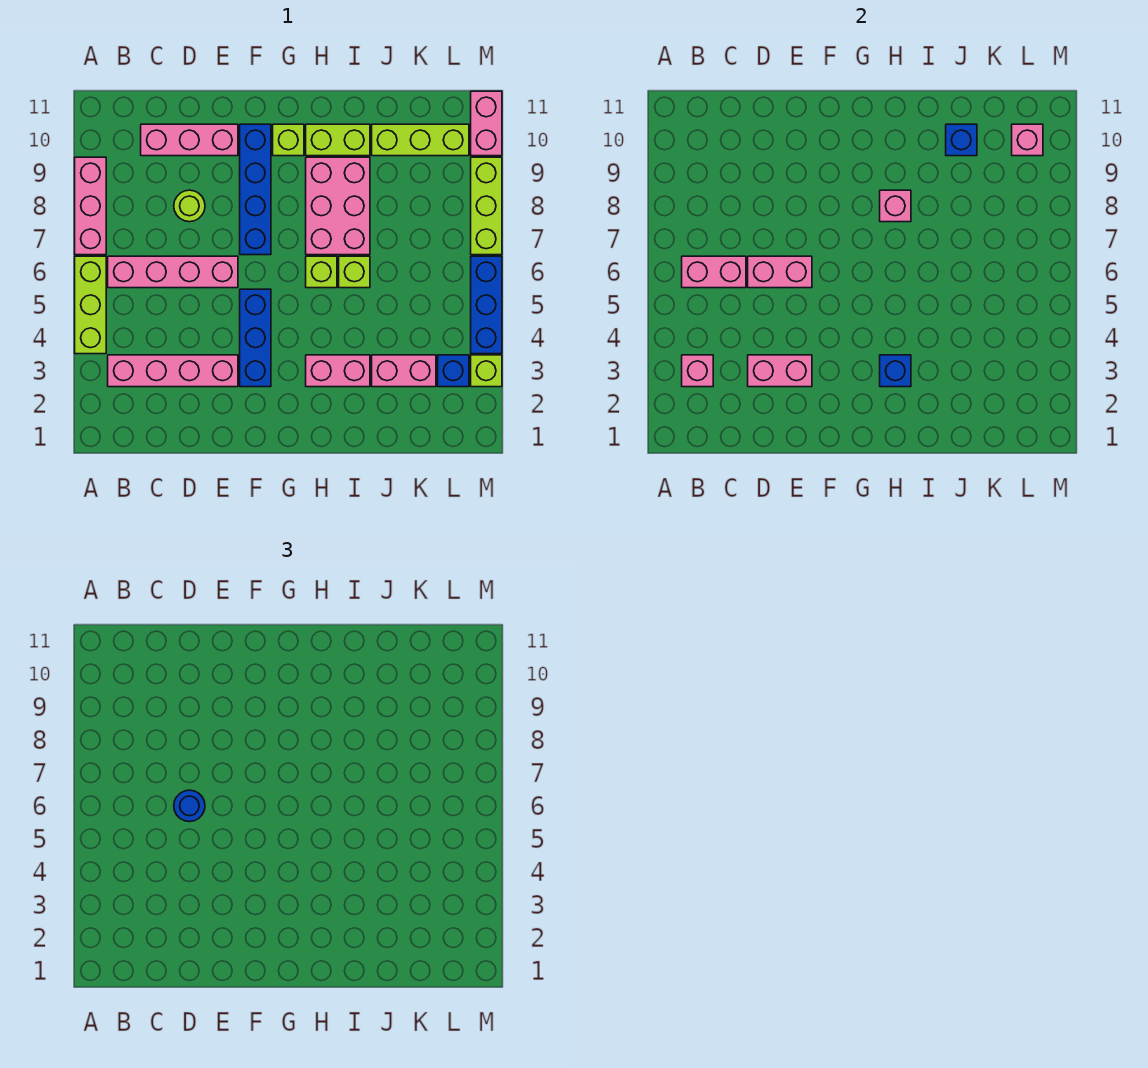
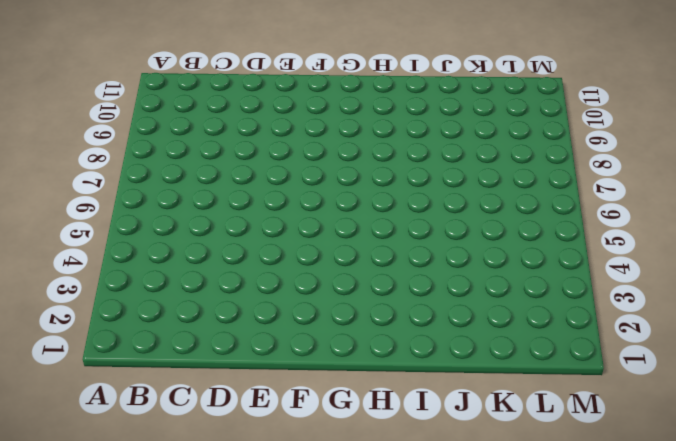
none -> lime brick A4:A6 level 1
none -> pink brick A7:A9 level 1
none -> pink brick B3:E3 level 1
none -> pink brick B6:E6 level 1

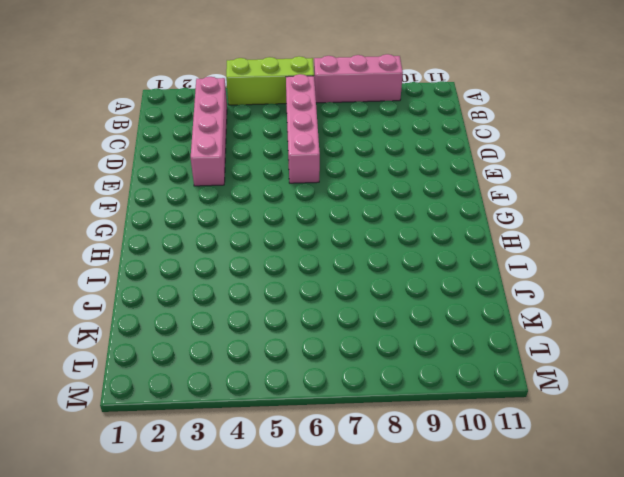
none -> pink brick C10:E10 level 1
none -> lime round brick D8 level 1
none -> blue brick F3:F5 level 1
none -> blue brick F7:F10 level 1

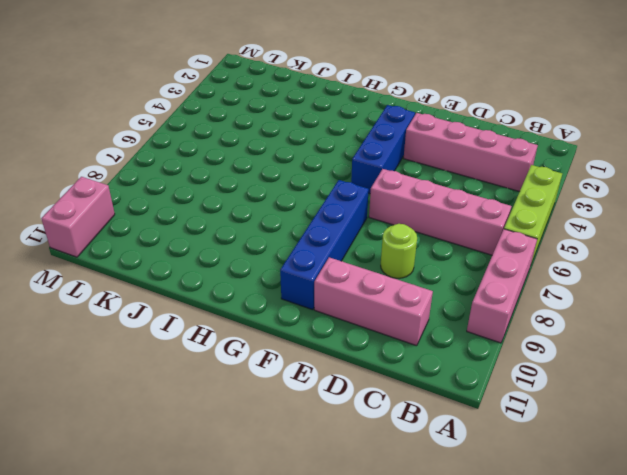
none -> lime brick G10 level 1
none -> pink brick H3:I3 level 1
none -> lime brick H6 level 1
none -> pink brick H7:I9 level 1

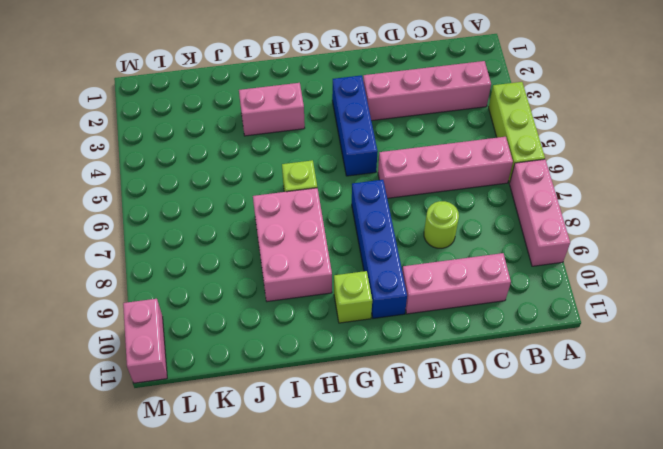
none -> lime brick H10:I10 level 1
none -> lime brick I6 level 1
none -> pink brick J3:K3 level 1
none -> lime brick J10:L10 level 1

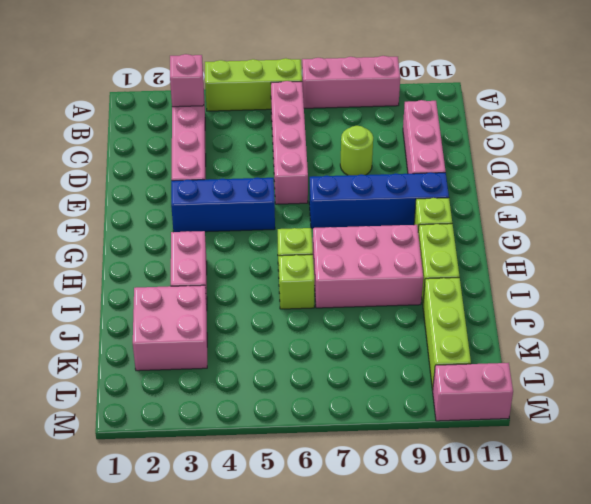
pink brick J2:K3 level 1 -> pink brick J3:K3 level 1
none -> blue brick L3 level 1
none -> lime brick M3 level 1
none -> blue brick M4:M6 level 1
none -> lime brick M7:M9 level 1

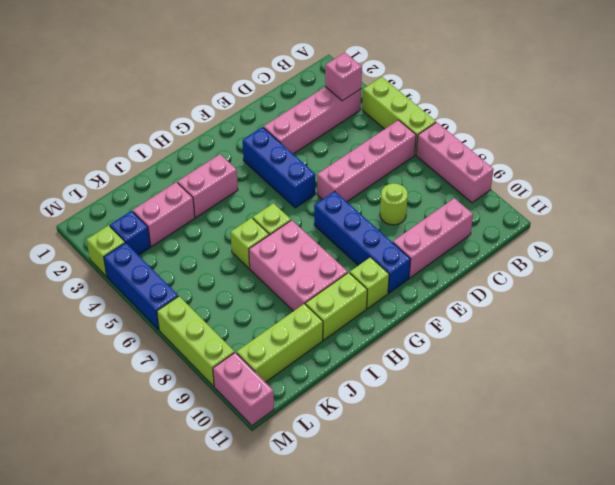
none -> pink brick B6:C6 level 2
none -> pink brick D3:E3 level 2
none -> pink brick D6:E6 level 2
none -> blue brick H3 level 2

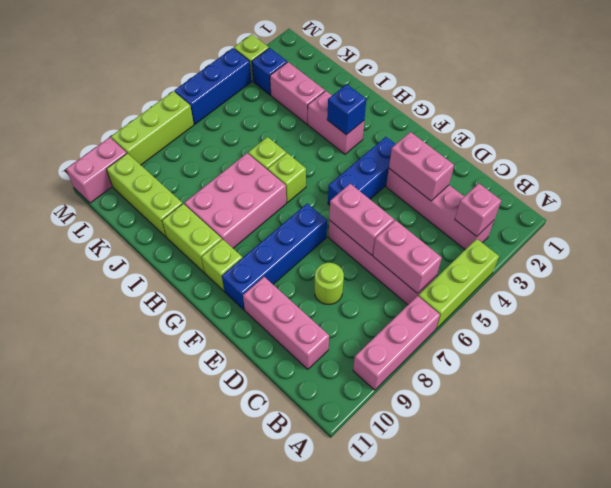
none -> pink brick H8 level 2
none -> blue brick J10 level 2
none -> pink brick L10 level 2
none -> blue round brick D6 level 3

